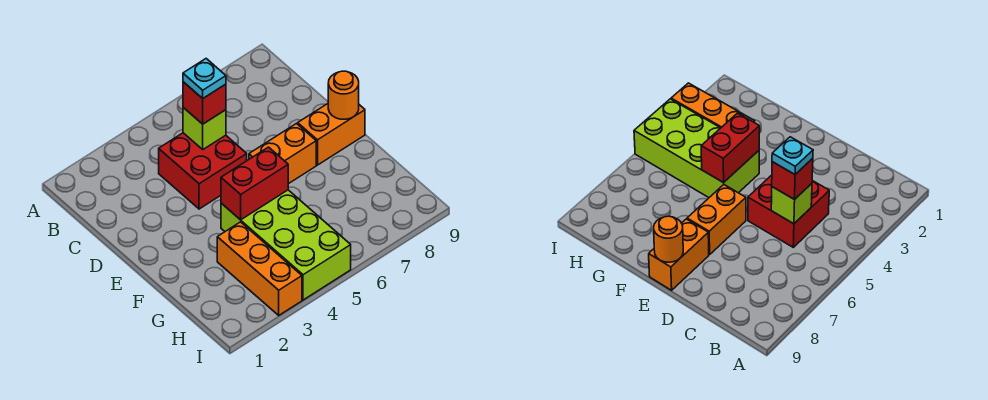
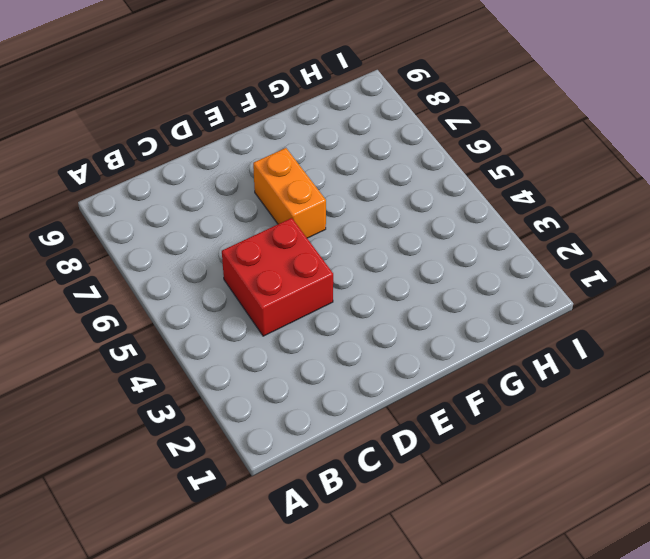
none -> orange brick E8:E9 level 1
none -> lime brick F4:I5 level 1

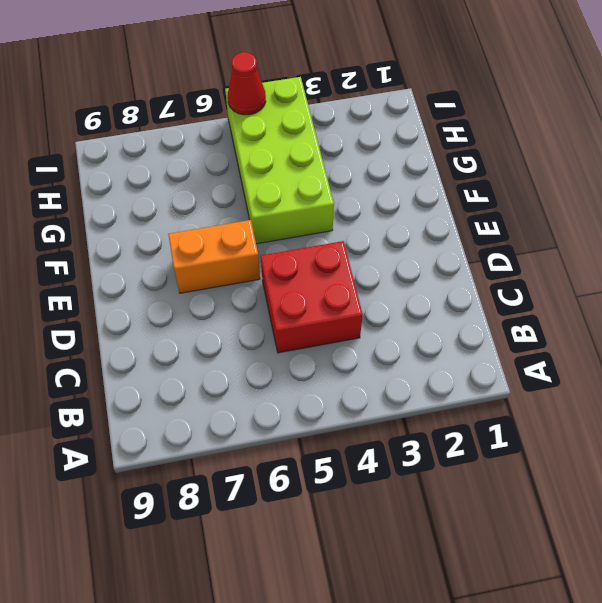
red cone I5 level 2 -> none
none -> orange brick E8:E9 level 1
none -> orange brick G3:I3 level 1

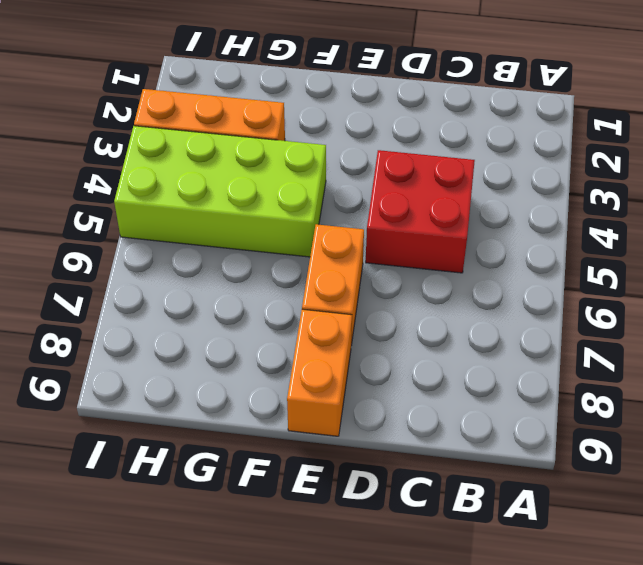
none -> lime brick C5 level 2
none -> orange round brick E9 level 2

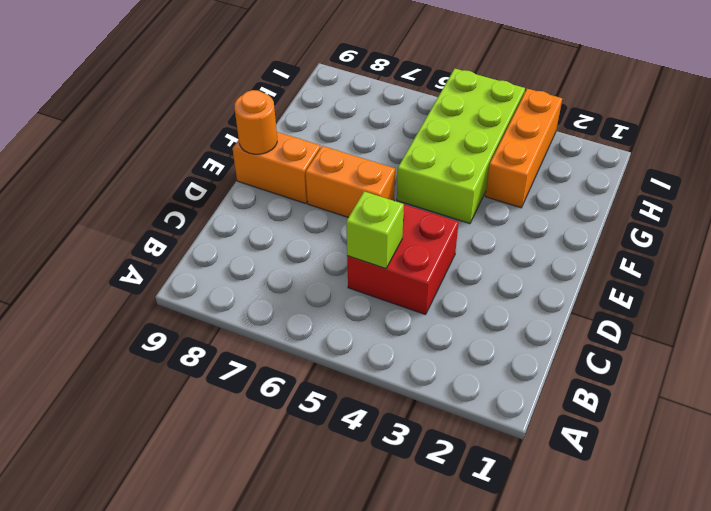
none -> red brick F4:F5 level 2
none -> red brick C5 level 3

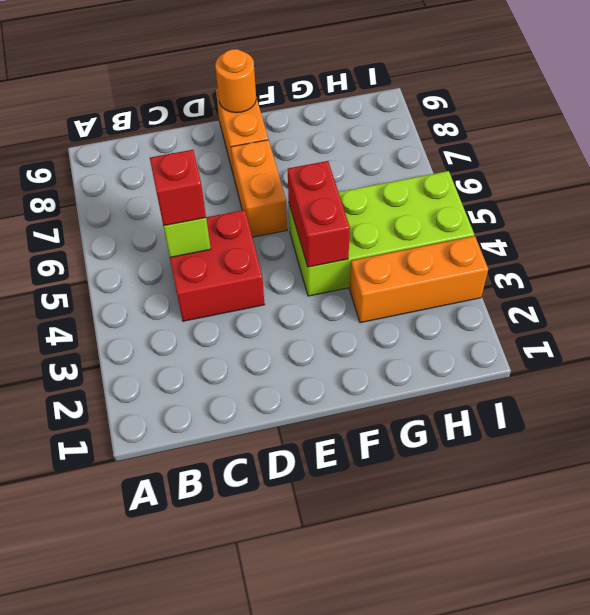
none -> cyan plate C5 level 4

